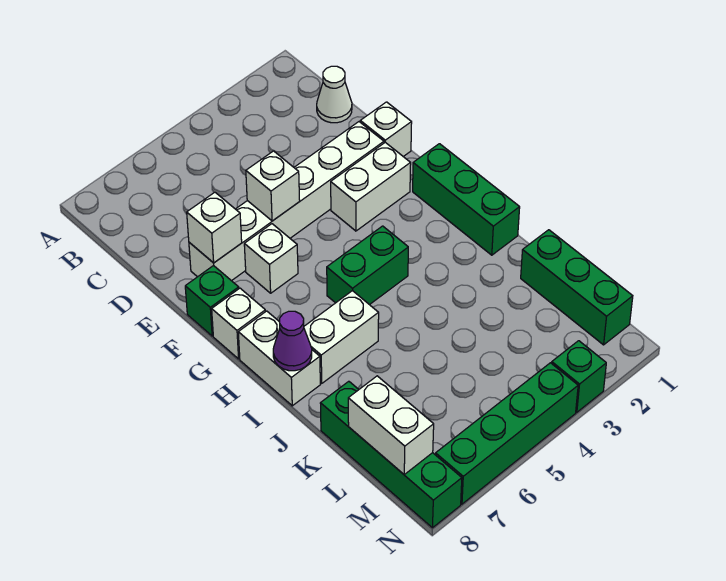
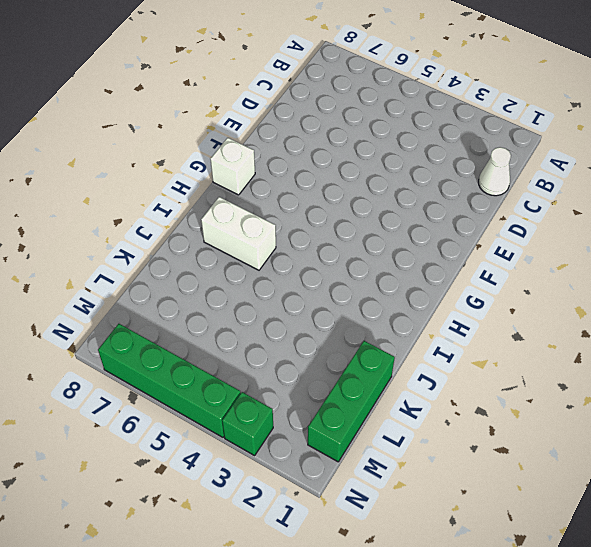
none -> white brick E1 level 1
none -> white brick E2:E7 level 1
none -> white brick F2:F3 level 1

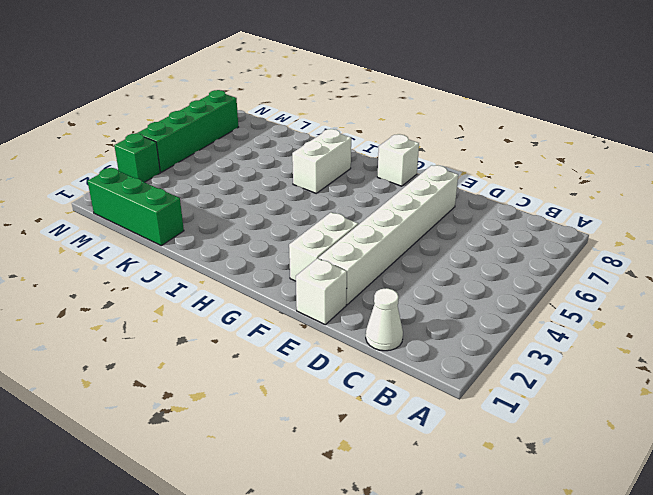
none -> white brick F6 level 1
none -> green brick F8 level 1
none -> green brick G1:I1 level 1

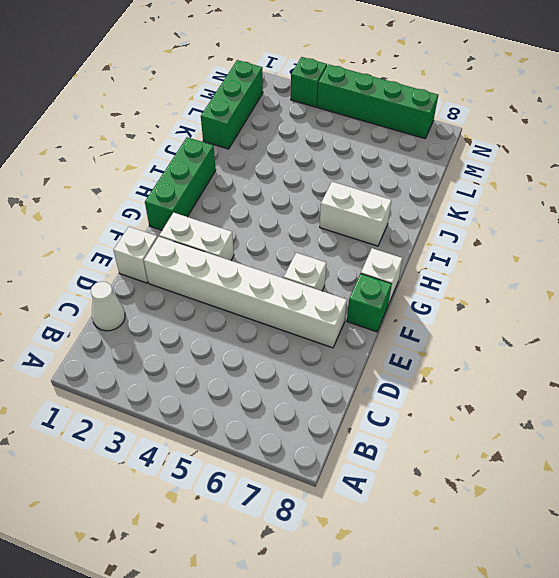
none -> green brick H4:H5 level 1
none -> white brick H8:I8 level 1
none -> green brick K8:N8 level 1

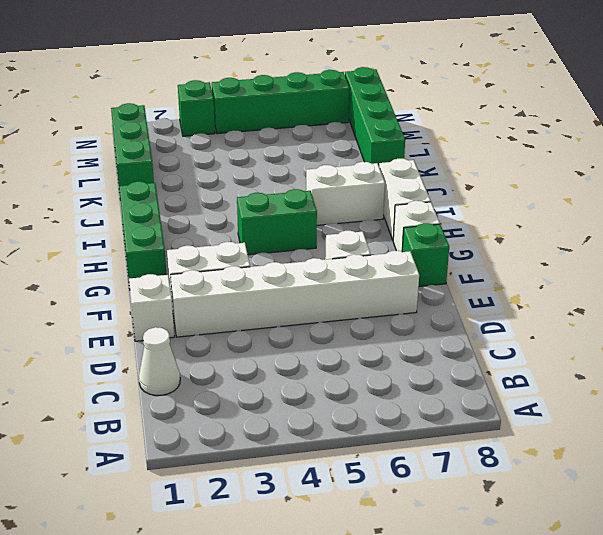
none -> white brick E5 level 2
none -> white brick E7 level 2
none -> purple cone I8 level 2

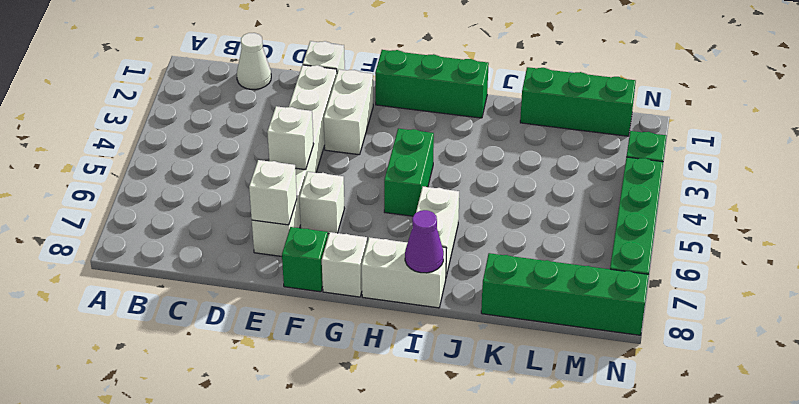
none -> white brick L8:M8 level 2

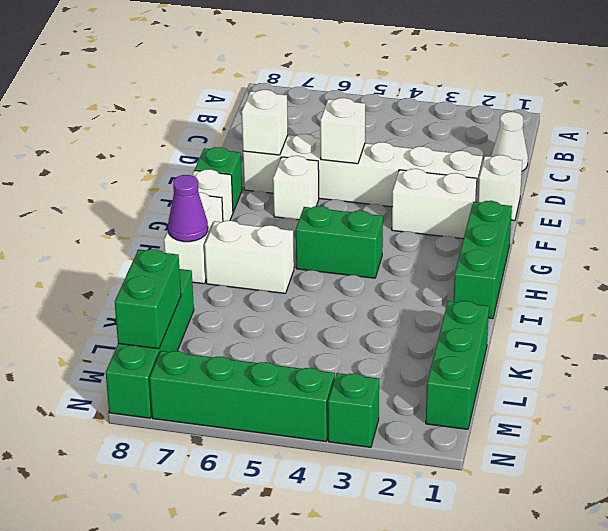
green brick L8:M8 level 2 -> white brick L8:M8 level 2

